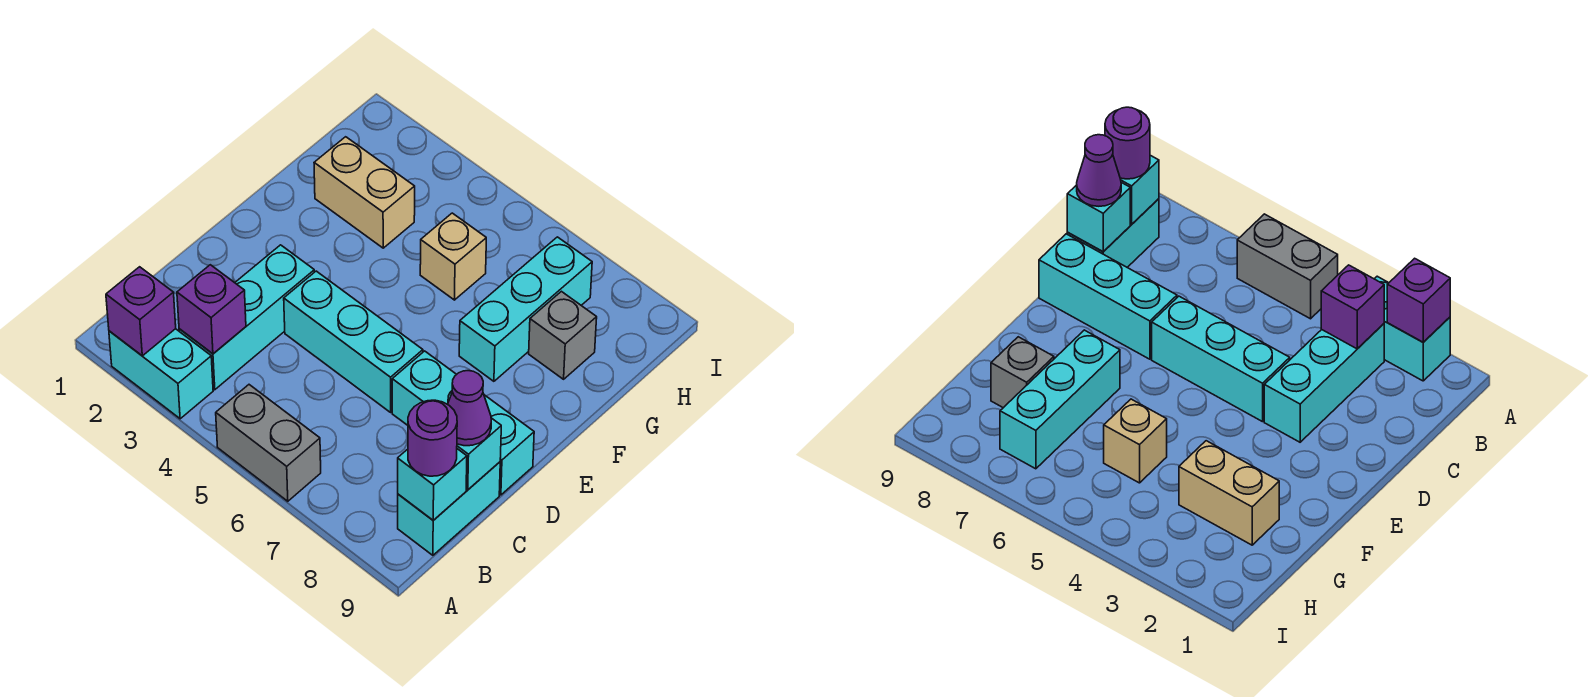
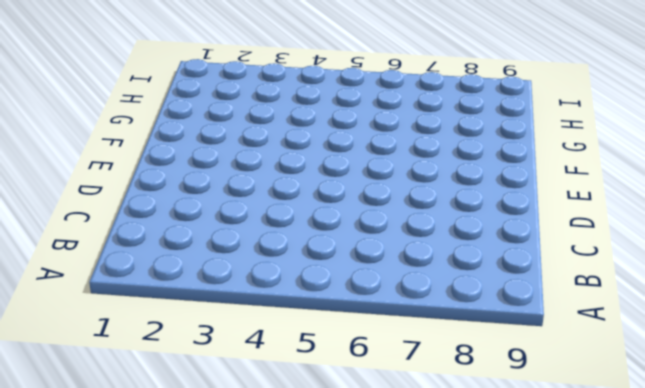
none -> cyan brick A2:A3 level 1
none -> grey brick A5:A6 level 1
none -> cyan brick B3:D3 level 1

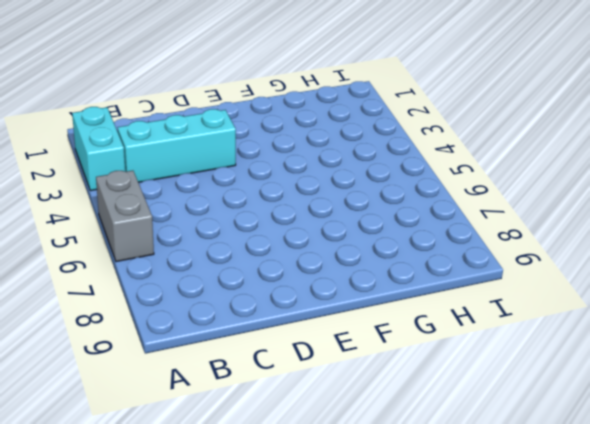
none -> cyan brick B9:C9 level 1
none -> cyan brick D4:D6 level 1
none -> cyan brick D7:D9 level 1

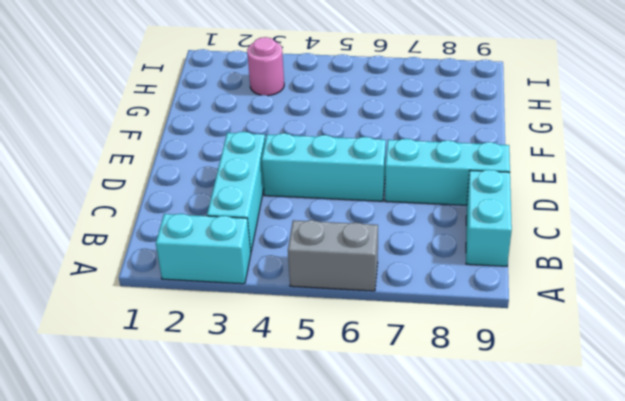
pink round brick H3 level 1 -> none
none -> cyan brick F7:H7 level 1
none -> tan brick G2:G3 level 1
none -> tan brick G5 level 1

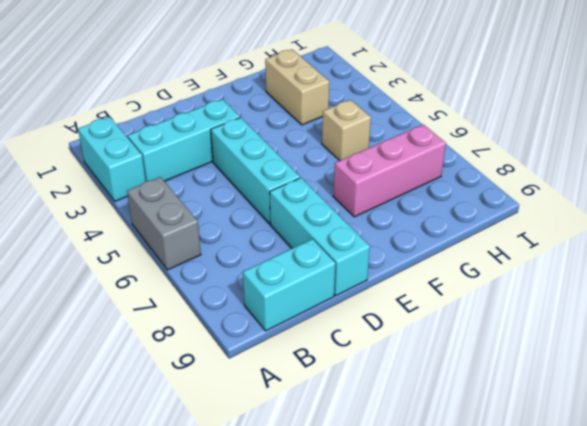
pink brick F7:H7 level 1 -> cyan brick F7:H7 level 1
none -> grey brick G8 level 1
none -> purple brick A2 level 2
none -> purple brick B3 level 2

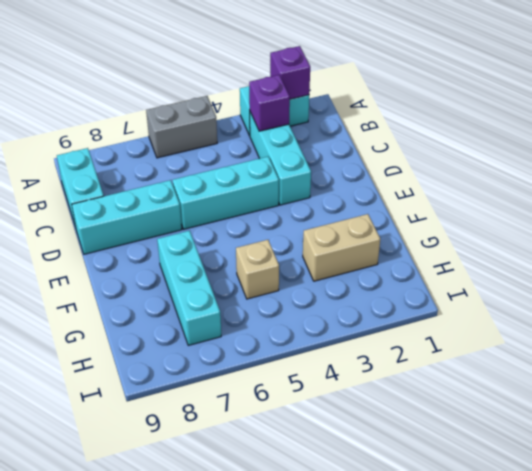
none -> grey brick G8 level 1
none -> cyan brick B9 level 2
none -> cyan brick C9 level 2

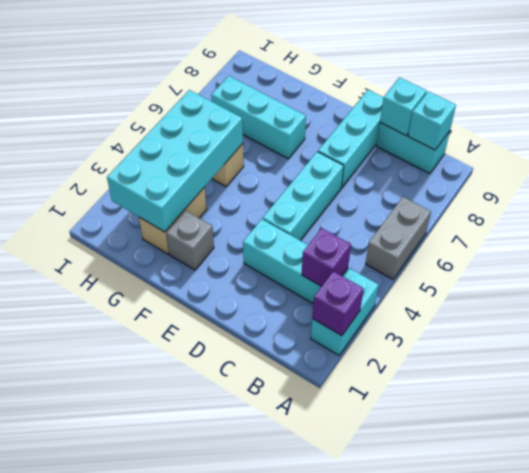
grey brick F2 level 1 -> grey brick G8 level 1
cyan brick G2:H5 level 2 -> none
none -> purple round brick B9 level 3
none -> purple cone C9 level 3

